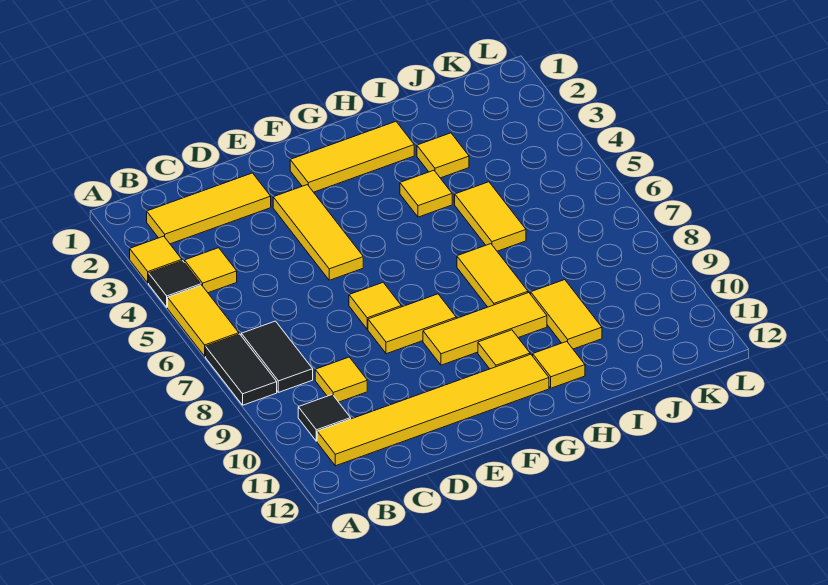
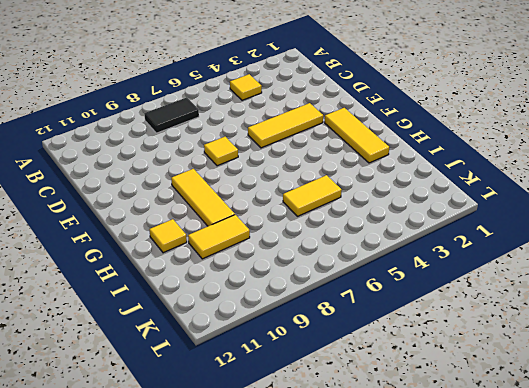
none -> yellow tile A3 level 1
none -> black tile A4 level 1
none -> yellow tile A5:A6 level 1

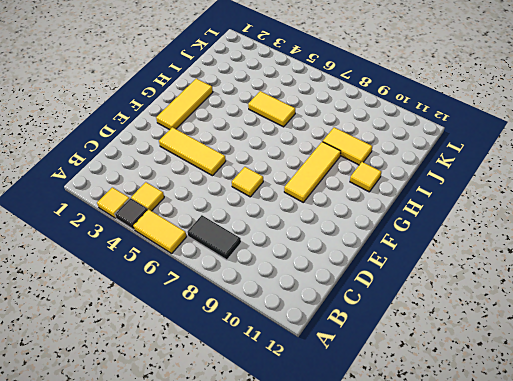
none -> black tile A7:A8 level 1
none -> yellow tile B2:D2 level 1
none -> black tile B10 level 1

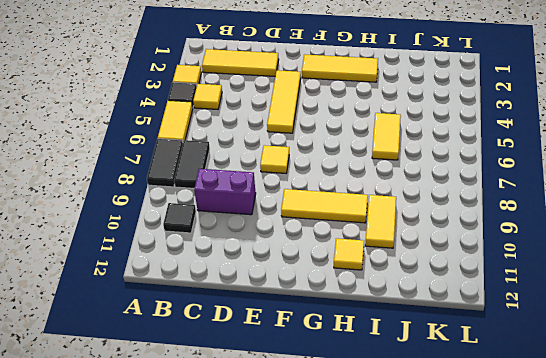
purple brick C9:D9 level 1 -> yellow tile C9 level 1
none -> yellow tile B11:G11 level 1
none -> yellow tile E8:F8 level 1
none -> yellow tile G10 level 1

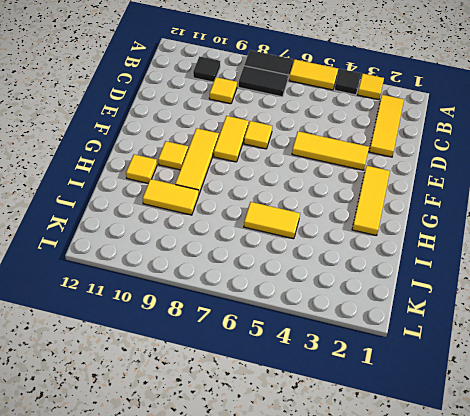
none -> yellow tile B4 level 1
none -> yellow tile B11:G11 level 1
none -> yellow tile H4 level 1

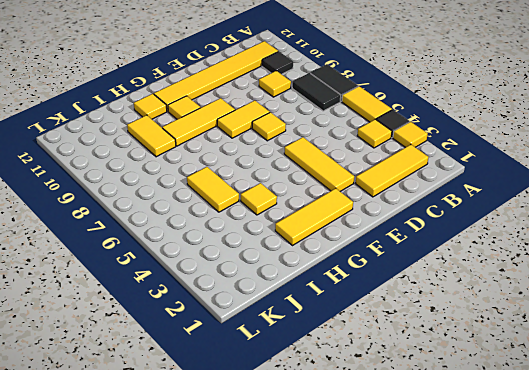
none -> yellow tile H7:H8 level 1
none -> yellow tile I3 level 1

